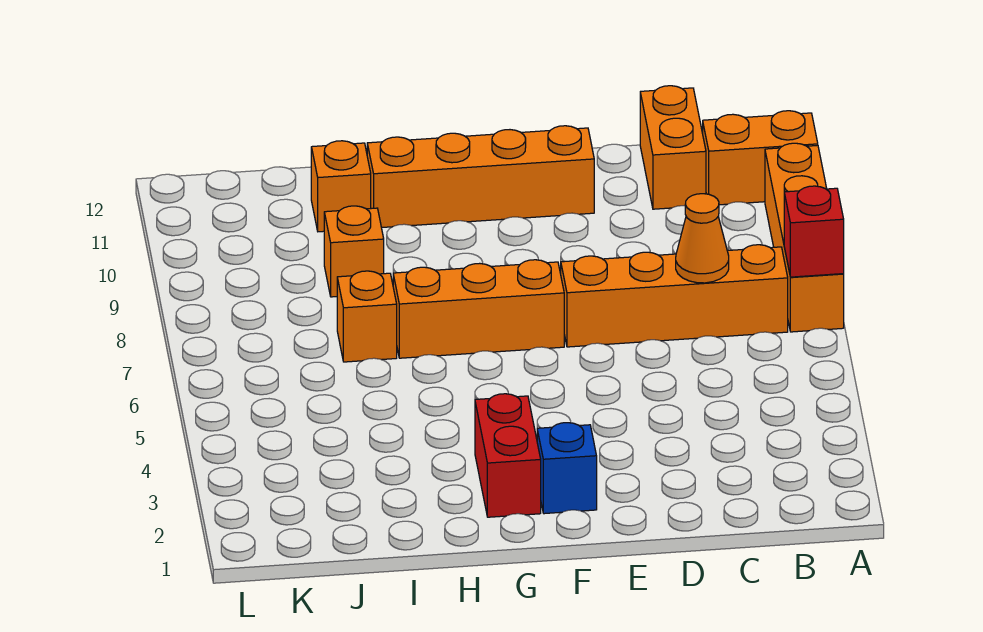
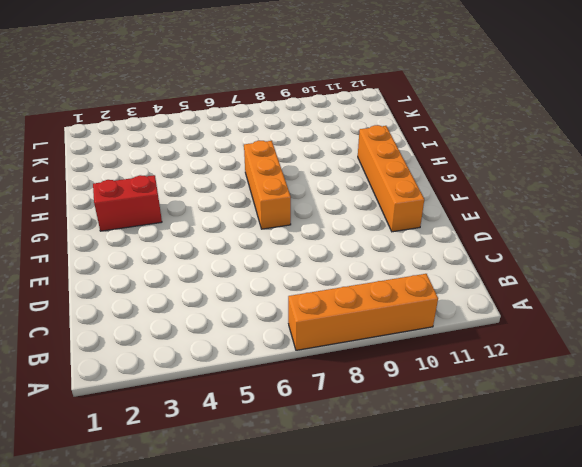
none -> orange brick A11:B11 level 1
none -> orange brick B7:E7 level 1
none -> orange brick C11:C12 level 1

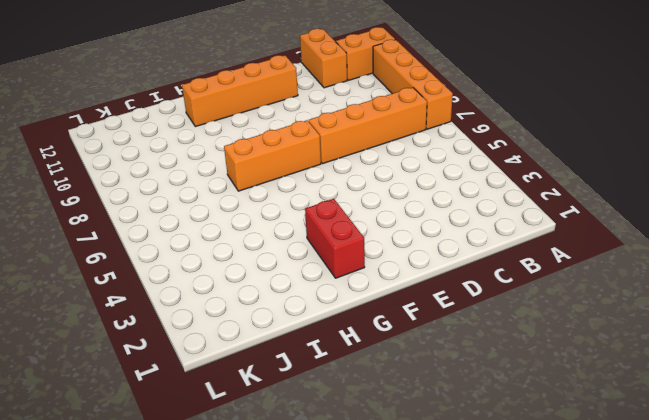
none -> blue brick F2 level 1
none -> orange brick I7 level 1
none -> orange brick I9 level 1

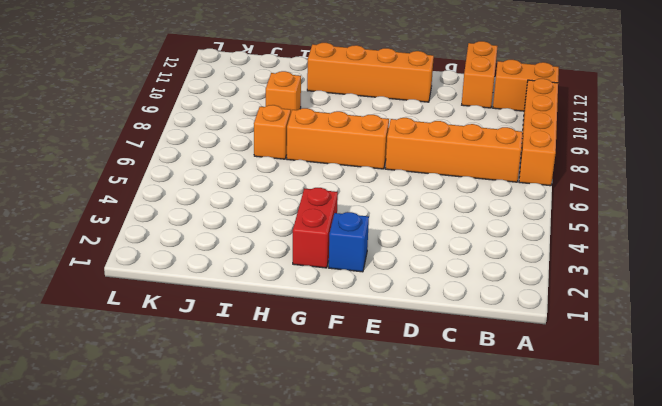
none -> orange brick I11 level 1
none -> red brick A7 level 2
none -> orange cone C7 level 2

